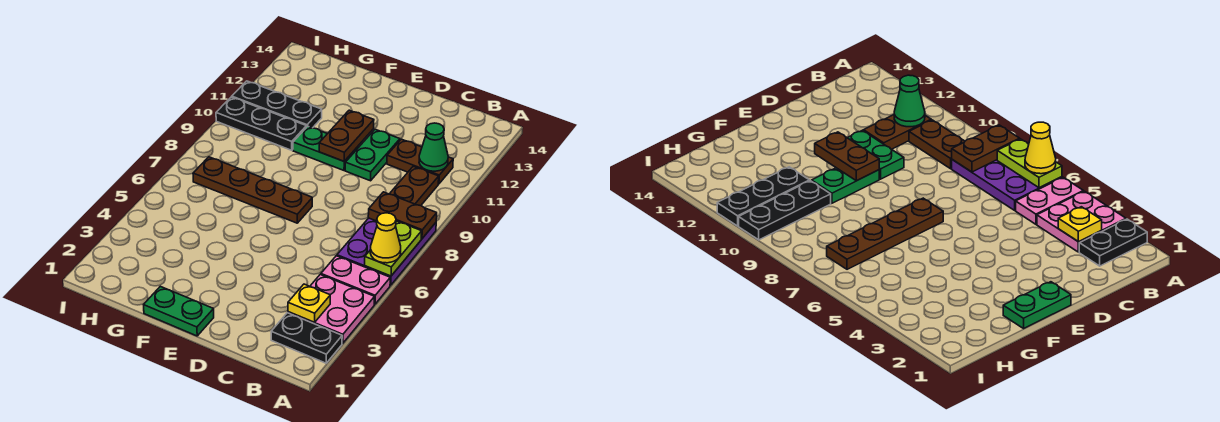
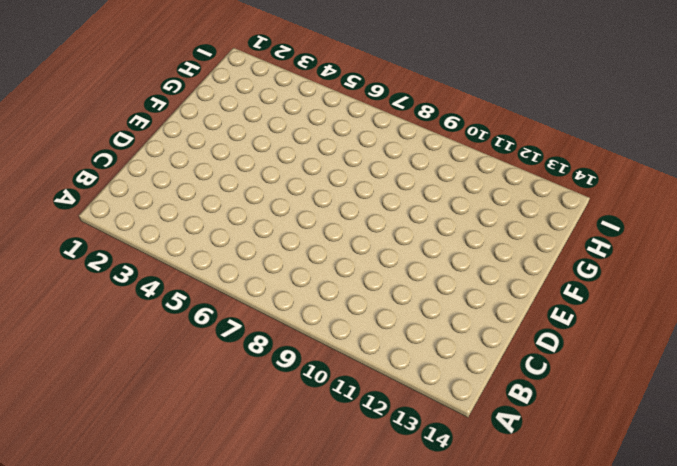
none -> black plate A2:B2 level 1
none -> pink plate A3:B4 level 1
none -> pink plate A5:B5 level 1

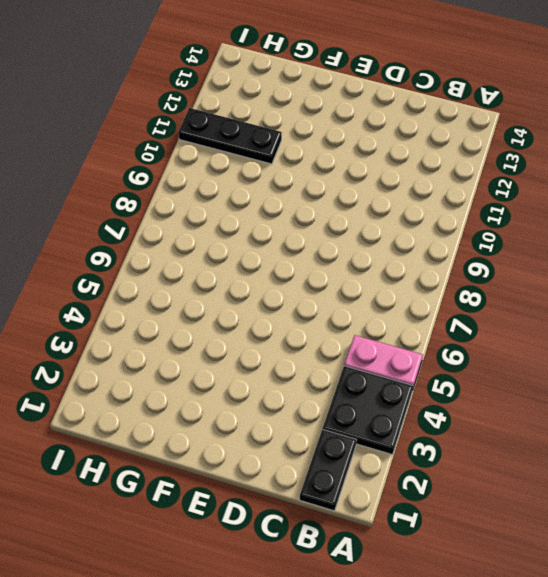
black plate A3:B4 level 1 -> pink plate A3:B4 level 1
black plate B1:B2 level 1 -> black plate A2:B2 level 1
none -> purple plate A6:B8 level 1
none -> brown plate B9:B10 level 1
none -> brown plate B11:C11 level 1

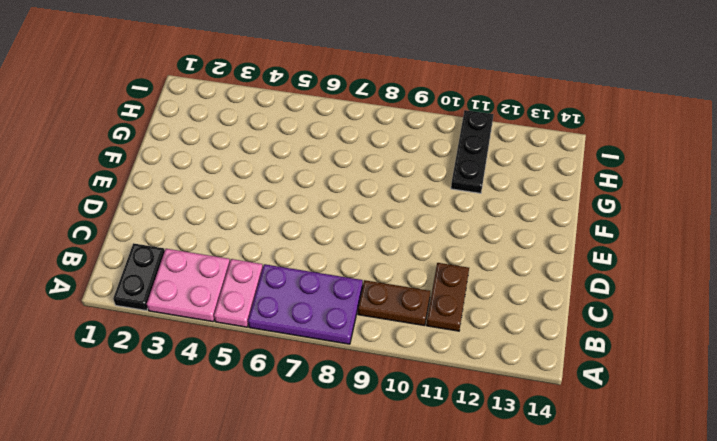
none -> green plate D10:D11 level 1
none -> green plate E1:F1 level 1
none -> brown plate E7:H7 level 1

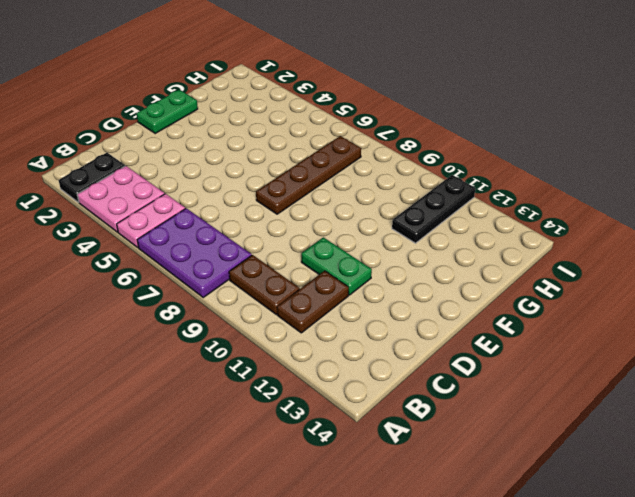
none -> green plate E10:F10 level 1
none -> black plate G10:I10 level 1
none -> lime plate A6:A7 level 2

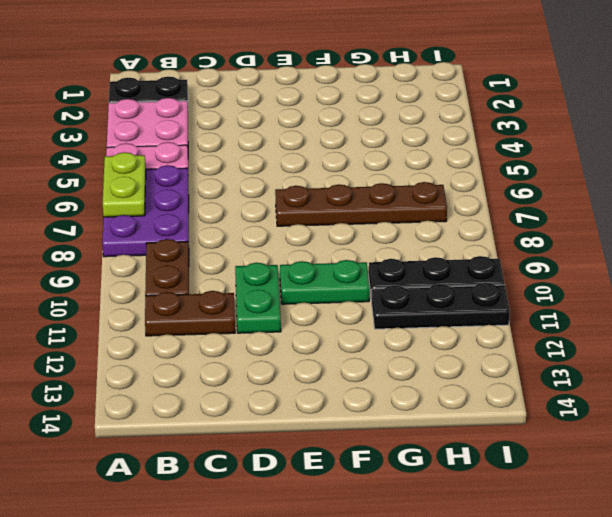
none -> green plate E1:F1 level 1
none -> brown plate A8:B8 level 2
none -> yellow plate B3 level 2

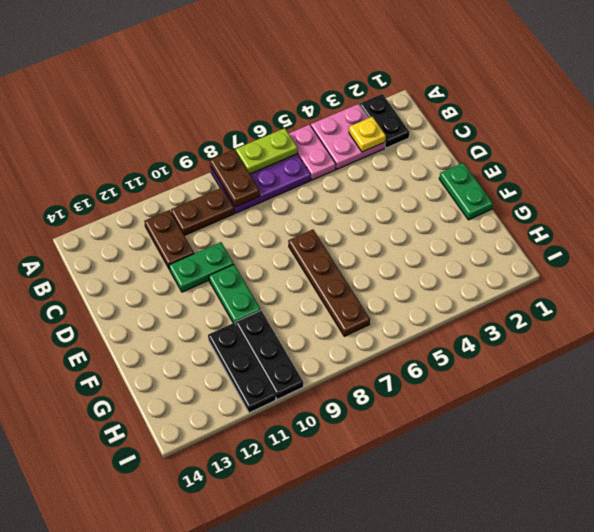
none -> green cone B11 level 2
none -> brown plate E10:E11 level 2
none -> yellow cone A6 level 3

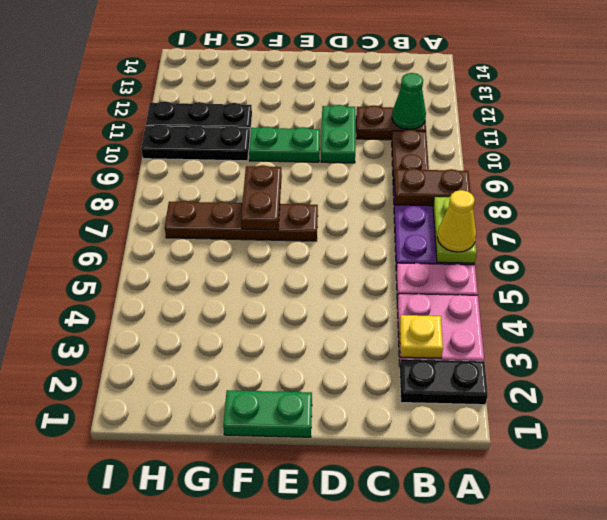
brown plate F7:F8 level 2 -> brown plate E10:E11 level 2

